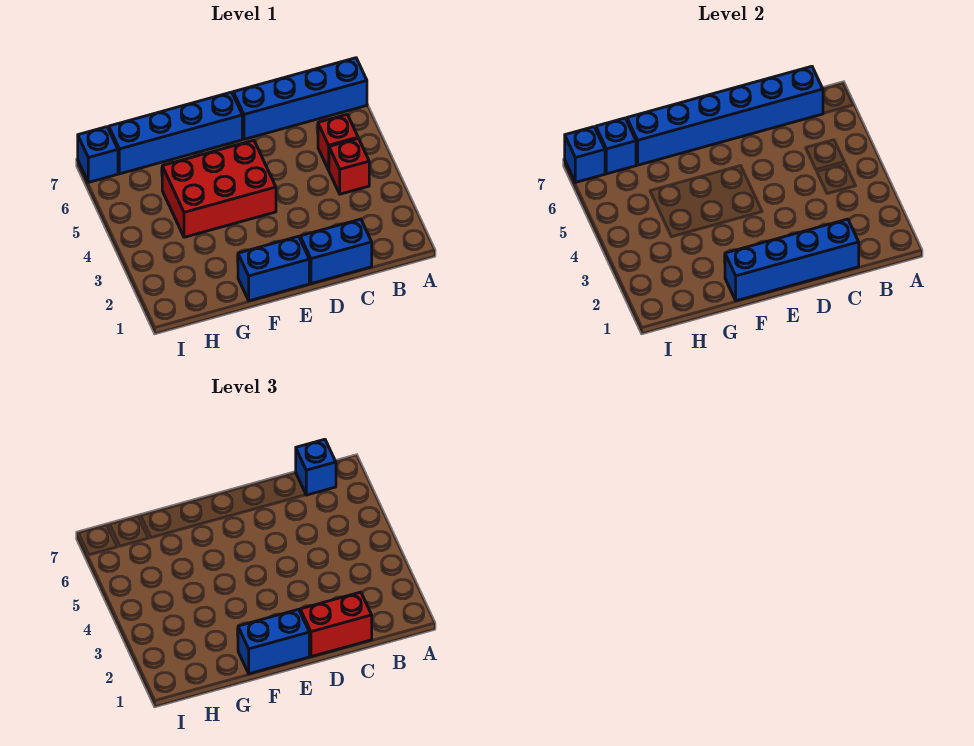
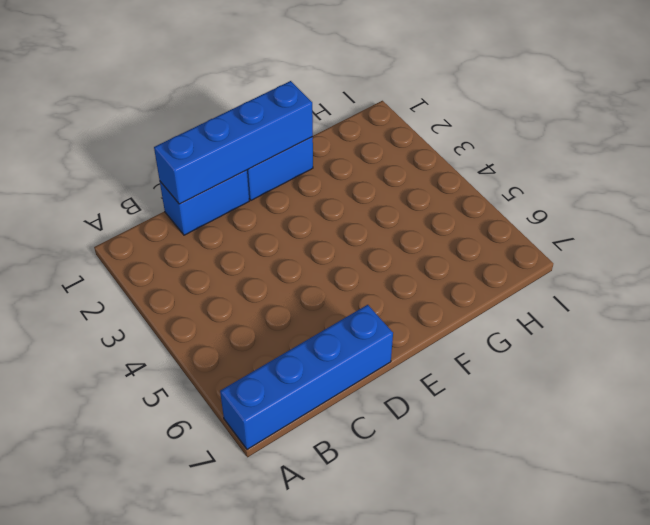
none -> red brick B4 level 1
none -> red brick B5 level 1
none -> red brick E4:G5 level 1

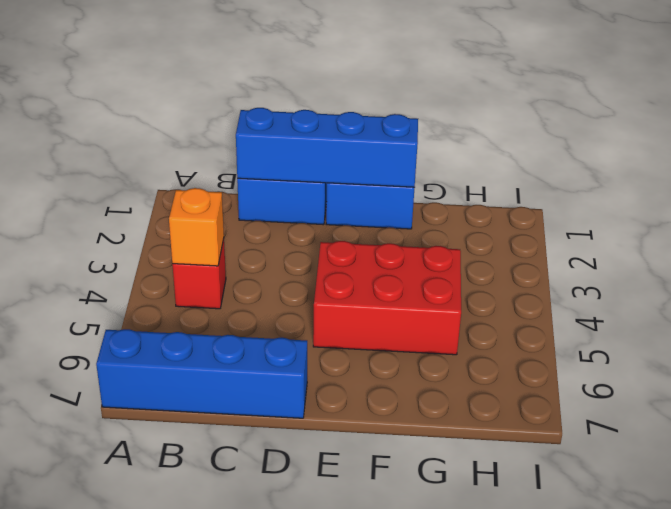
orange brick B4 level 2 -> none
none -> red brick B5 level 1
none -> blue brick E7:H7 level 1
none -> blue brick I7 level 1

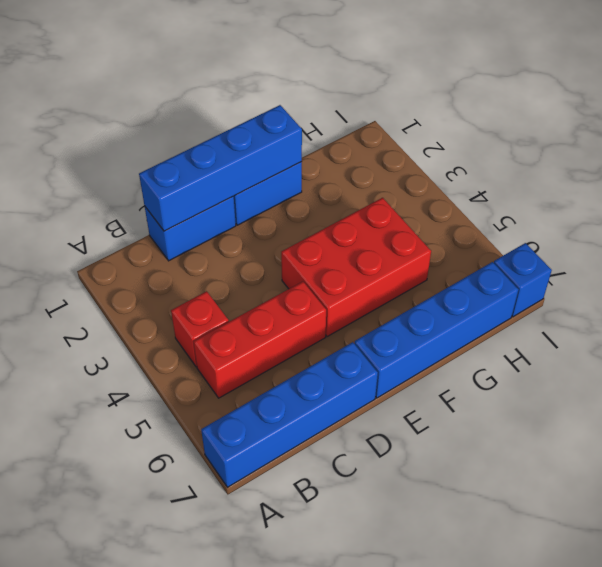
red brick B5:D5 level 1 -> red brick B5 level 1
none -> blue brick B7:G7 level 2
none -> blue brick H7 level 2
none -> blue brick I7 level 2

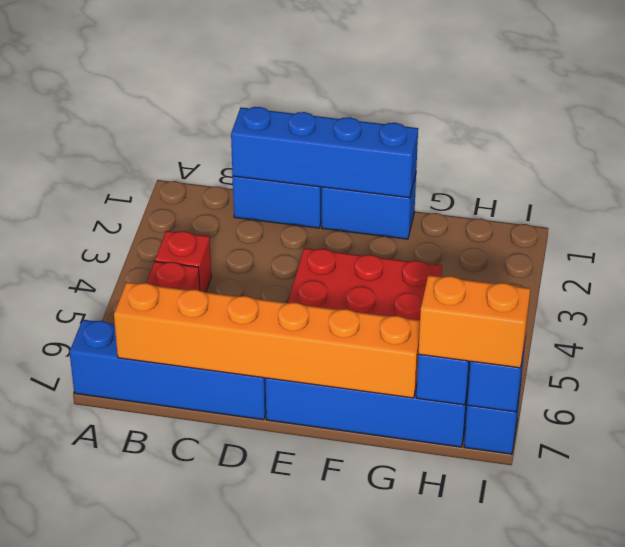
orange brick B7:G7 level 2 -> blue brick B7:G7 level 2
orange brick H7:I7 level 3 -> none
none -> blue brick B7 level 3
none -> red brick C1:D1 level 3
none -> blue brick E1:F1 level 3

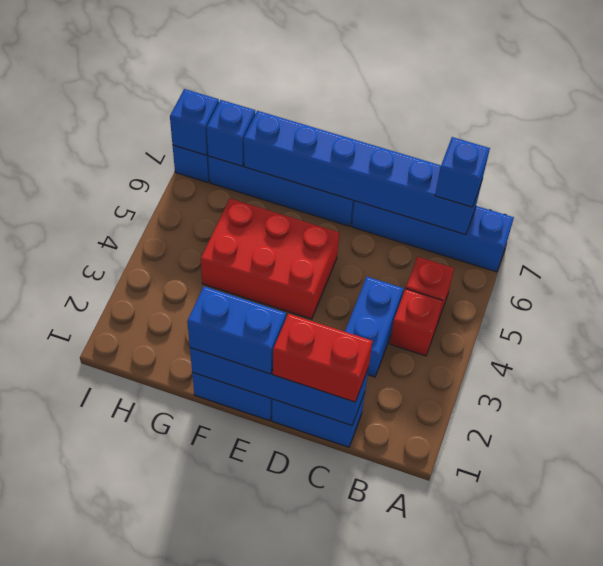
blue brick C3:C4 level 1 -> none

